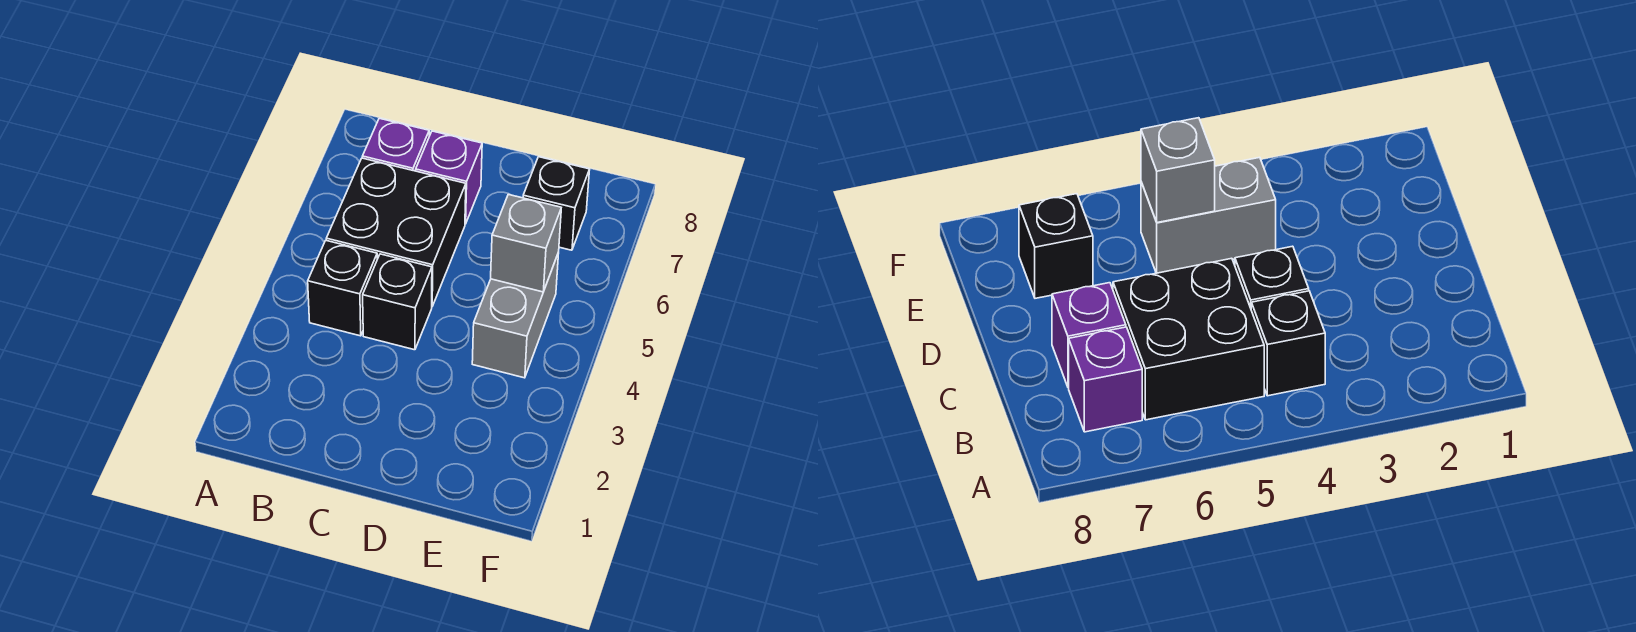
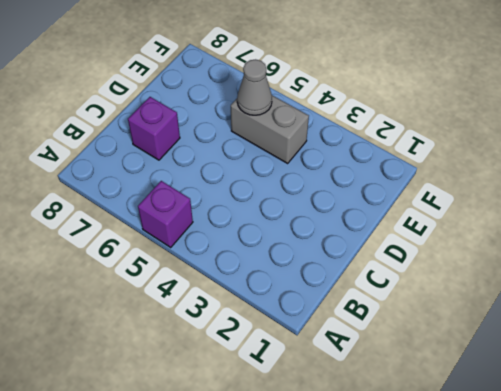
purple brick A5 level 1 -> purple brick B7 level 1
grey cone E5 level 2 -> grey brick E5 level 2
none -> black brick B4 level 1
none -> black brick B5:C6 level 1

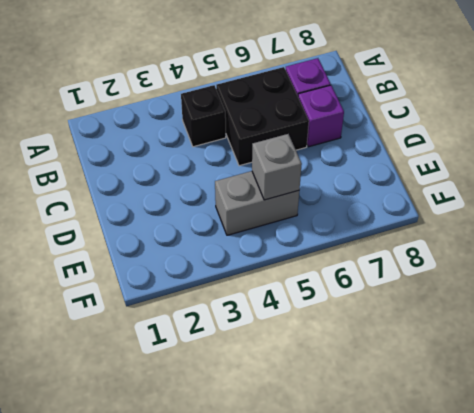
none -> black brick C4 level 1
none -> black brick E7 level 1

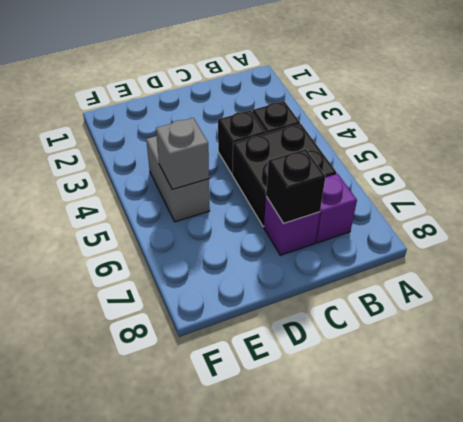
black brick C7 level 2 -> black brick E7 level 1

